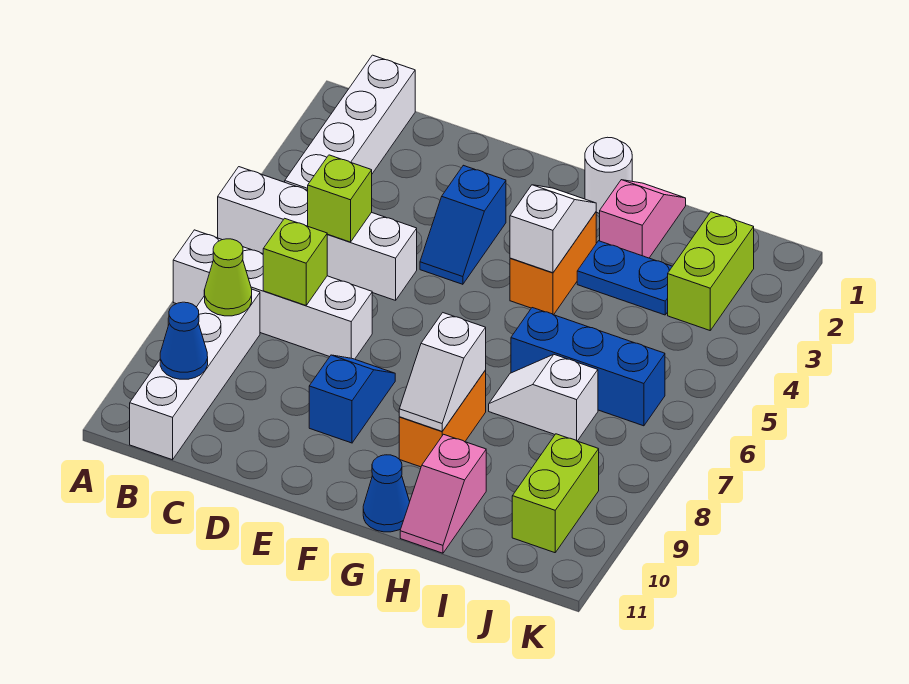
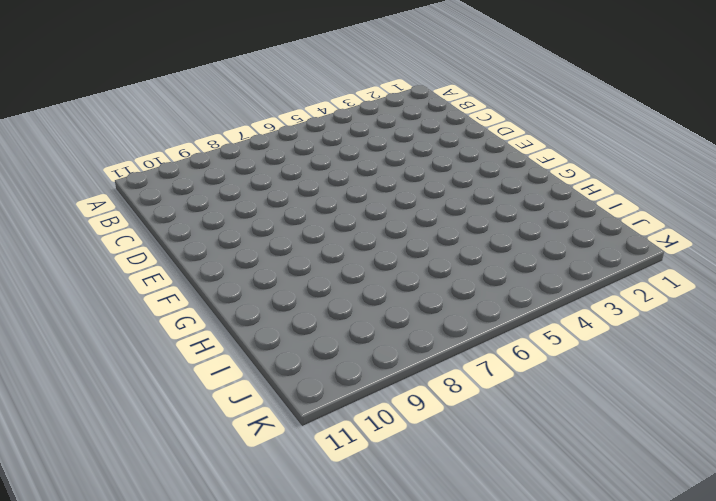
none -> white brick A5:D5 level 1
none -> white brick A7:D7 level 1
none -> white brick B1:B4 level 1

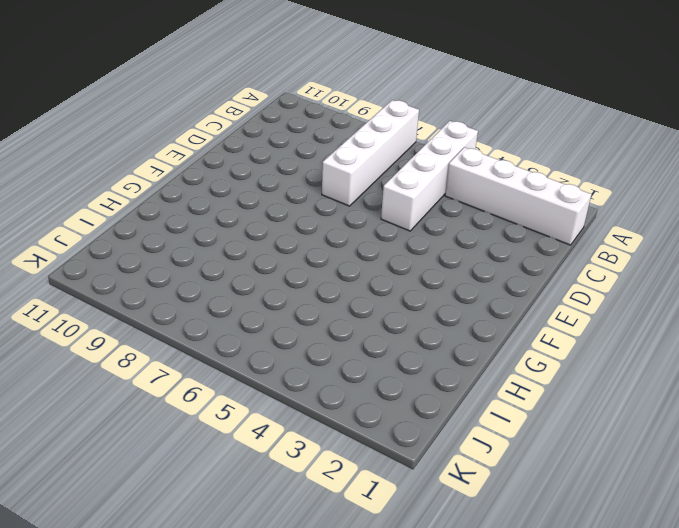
none -> white brick B8:B11 level 1
none -> blue slope E3:E4 level 1 top 3
none -> blue slope E8:E9 level 1 top 9

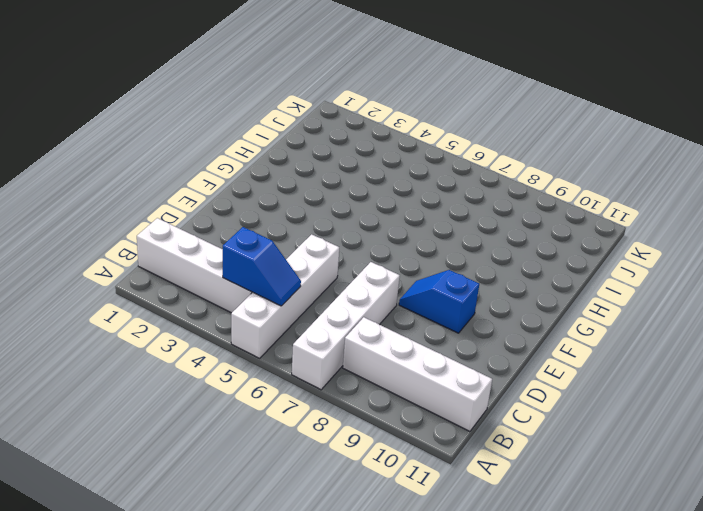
blue slope B4:B5 level 2 top 4 -> blue slope E3:E4 level 1 top 3
none -> white round brick G1 level 1
none -> orange brick G3:G4 level 1
none -> orange brick G8:G9 level 1

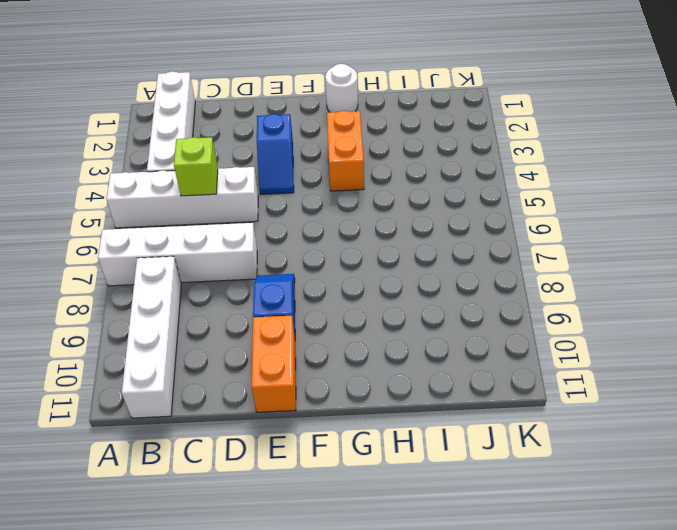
orange brick E10:E11 level 1 -> orange brick G8:G9 level 1
none -> blue cone G11 level 1
none -> pink slope H1:H2 level 1 top 2
none -> blue plate H3:I3 level 1

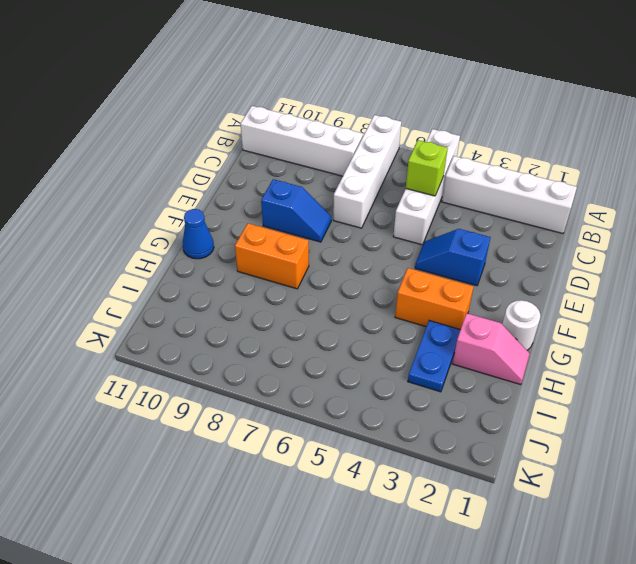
none -> blue brick H6:J6 level 1
none -> white slope H7:I7 level 1 top I
none -> pink slope H10:H11 level 1 top 10

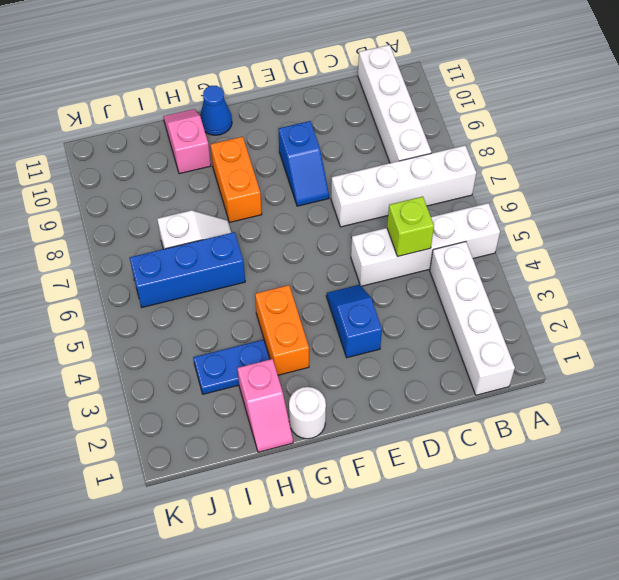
none -> lime brick J2:J3 level 1
none -> lime brick J9:J10 level 1
none -> lime cone B8 level 2

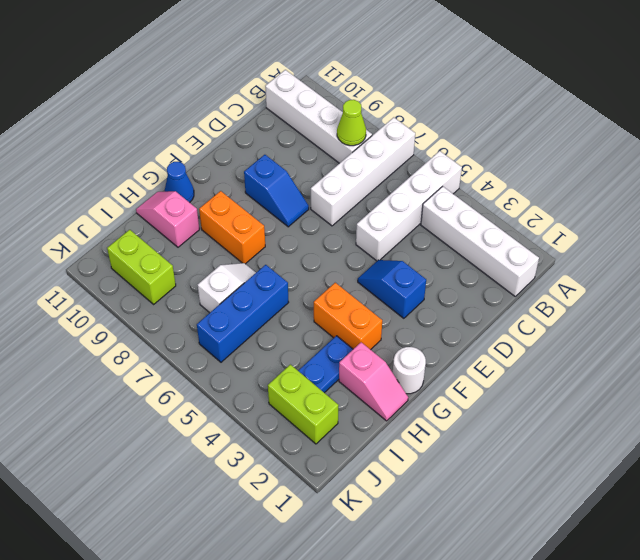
none -> blue cone B10 level 2
none -> lime brick C5 level 2
none -> lime brick C7 level 2

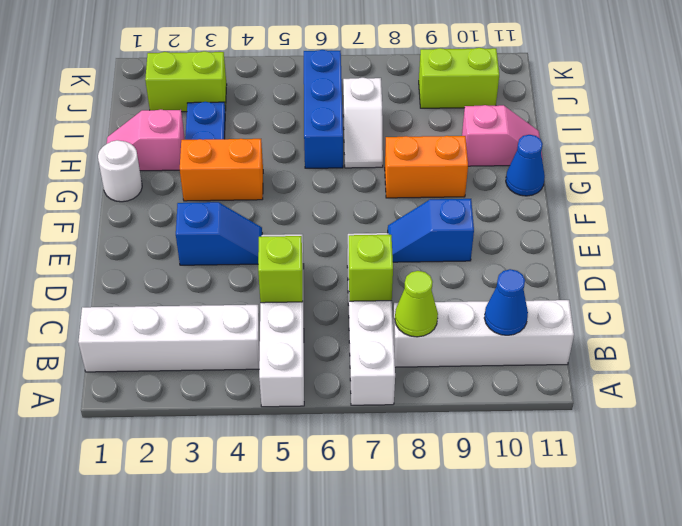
none -> white slope G3:G4 level 2 top 4
none -> white slope G8:G9 level 2 top 8

